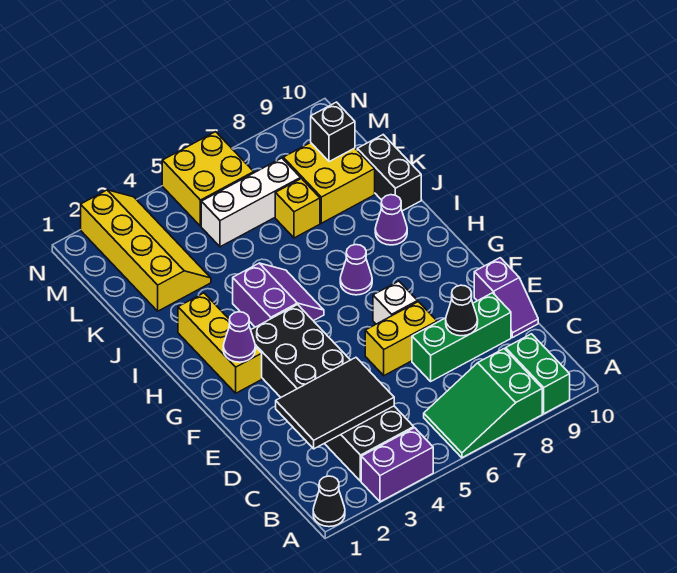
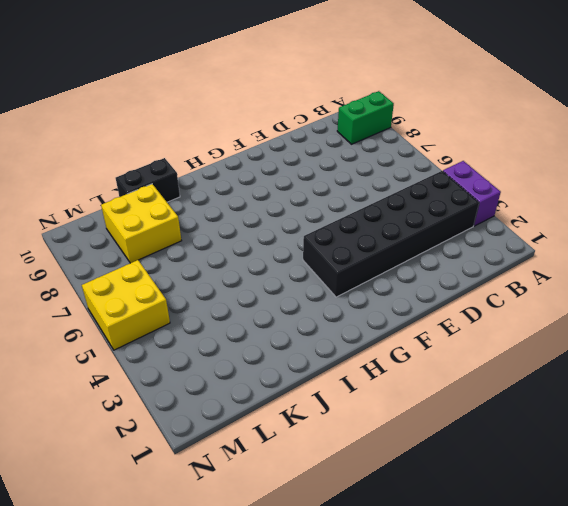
none -> black cone A1 level 1
none -> green slope A6:B8 level 1 top 8
none -> green brick D7:D9 level 1

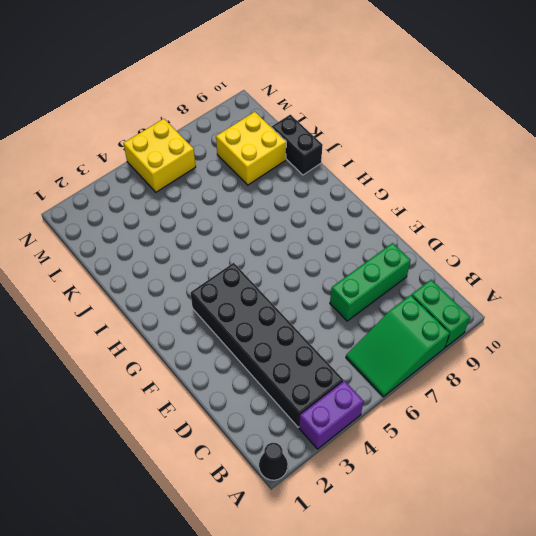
none -> purple slope D10:E10 level 1 top E
none -> yellow brick E6:E7 level 1
none -> white brick F7 level 1

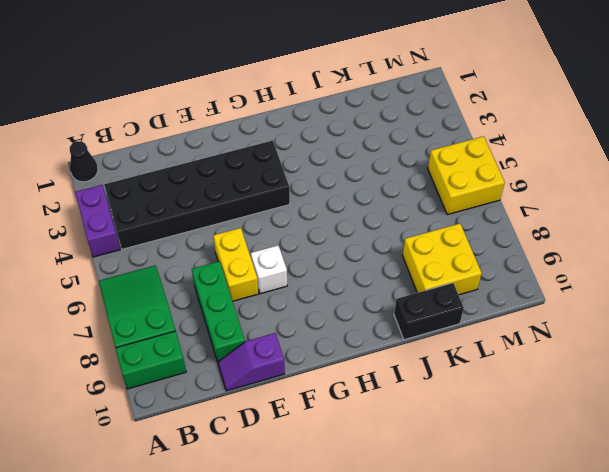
none -> yellow brick G2:I2 level 1
none -> purple slope H4:I5 level 1 top 4
none -> purple cone H7 level 1

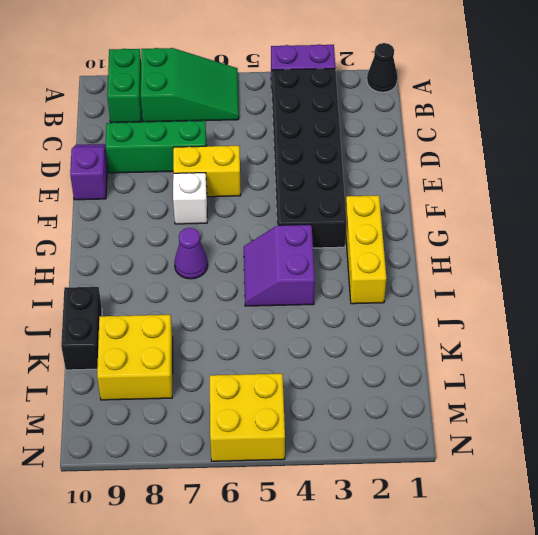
none -> purple cone I9 level 1
none -> yellow slope K2:N3 level 1 top 2
none -> yellow brick K7 level 1

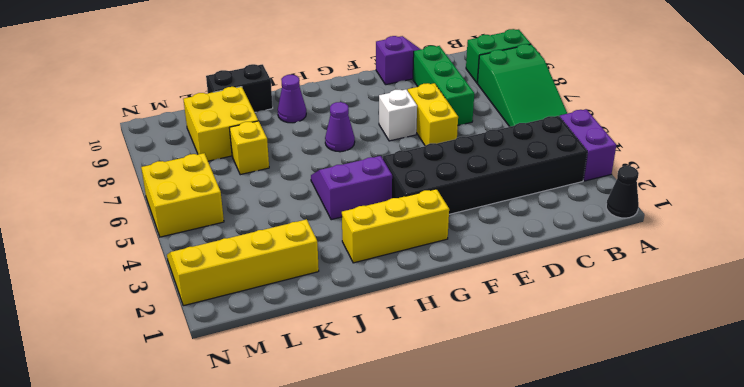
none -> white brick L5:L7 level 1
none -> black tile C2:D4 level 2
none -> black cone D8 level 2

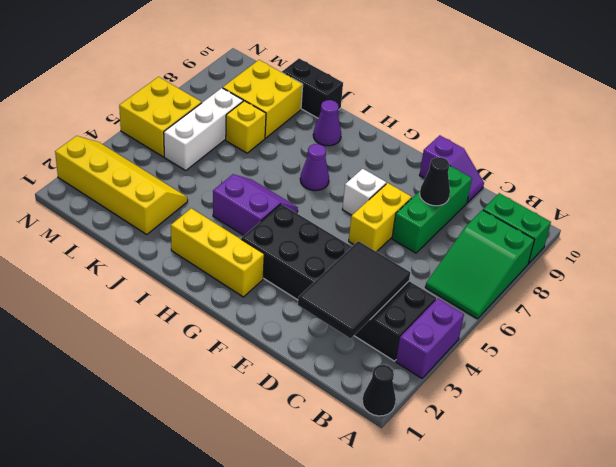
none -> purple cone G2 level 2
none -> black brick L9 level 2

